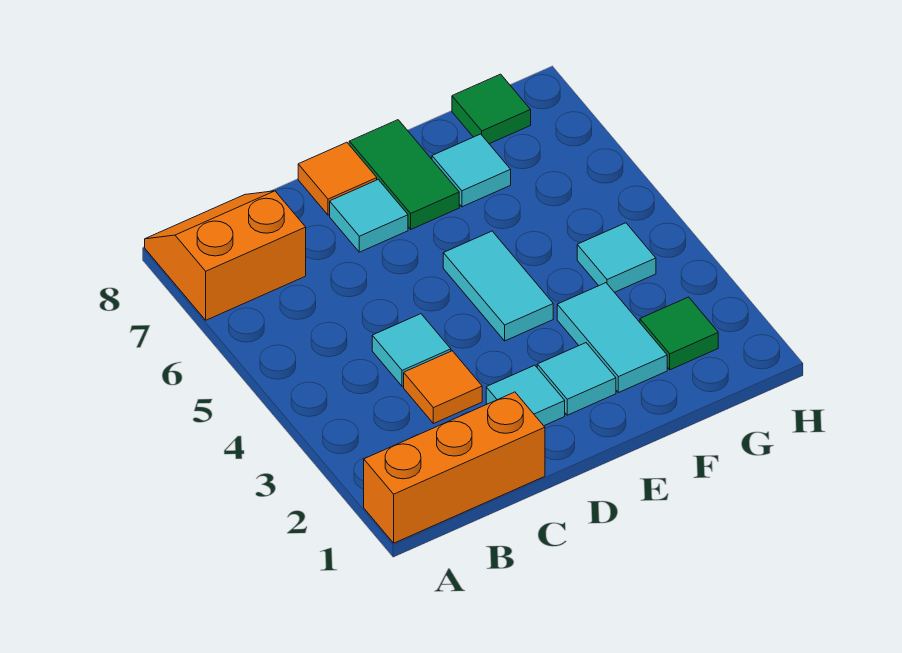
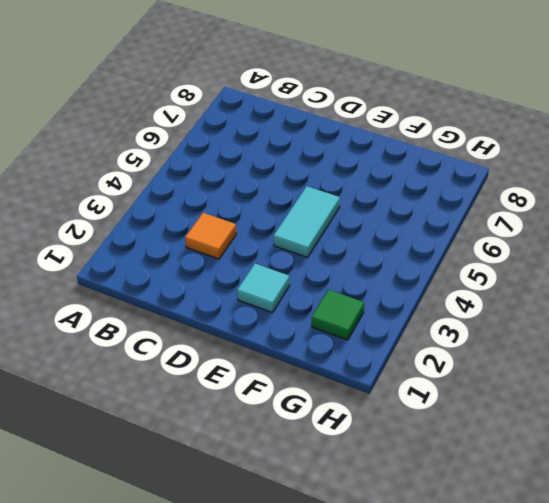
none -> orange brick A1:C1 level 1
none -> orange slope A7:B8 level 1 top 7
none -> cyan tile C4 level 1

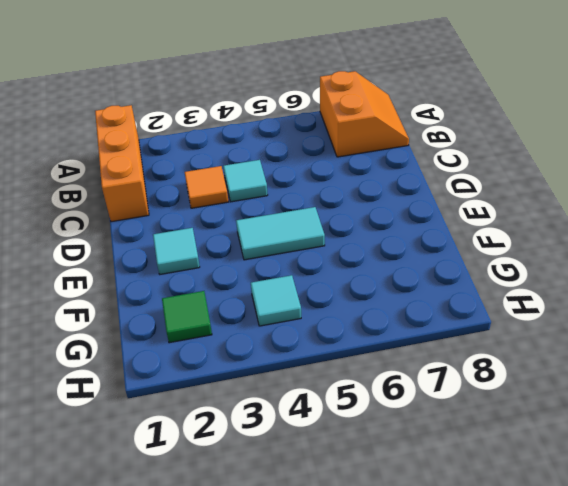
none -> cyan tile D2 level 1
none -> cyan tile D7 level 1
none -> orange tile D8 level 1

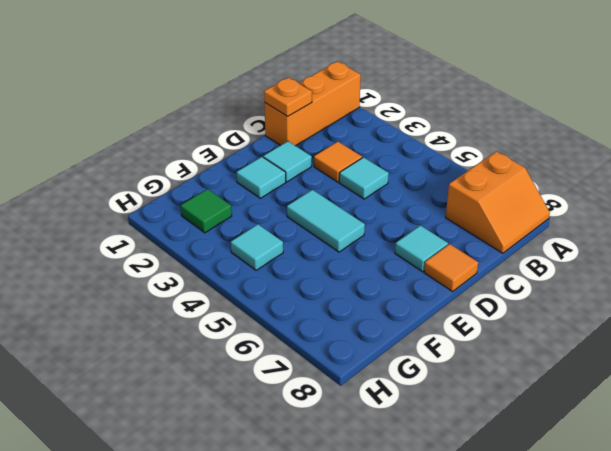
orange plate C1 level 2 -> none
none -> green tile E7:E8 level 1
none -> cyan tile F2:F3 level 1
none -> cyan tile F7 level 1

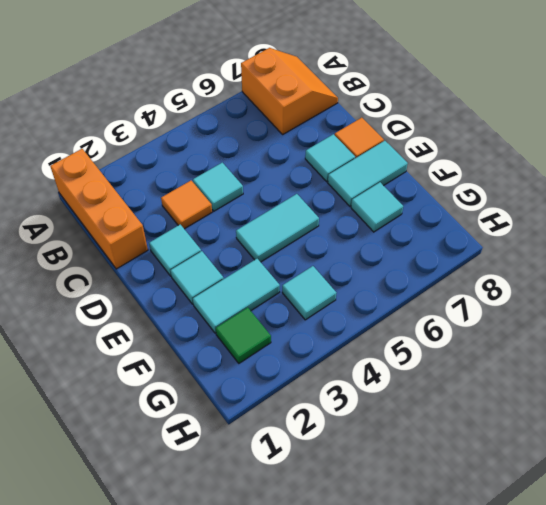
cyan tile E7:E8 level 1 -> green tile E7:E8 level 1
none -> green tile G8 level 1

